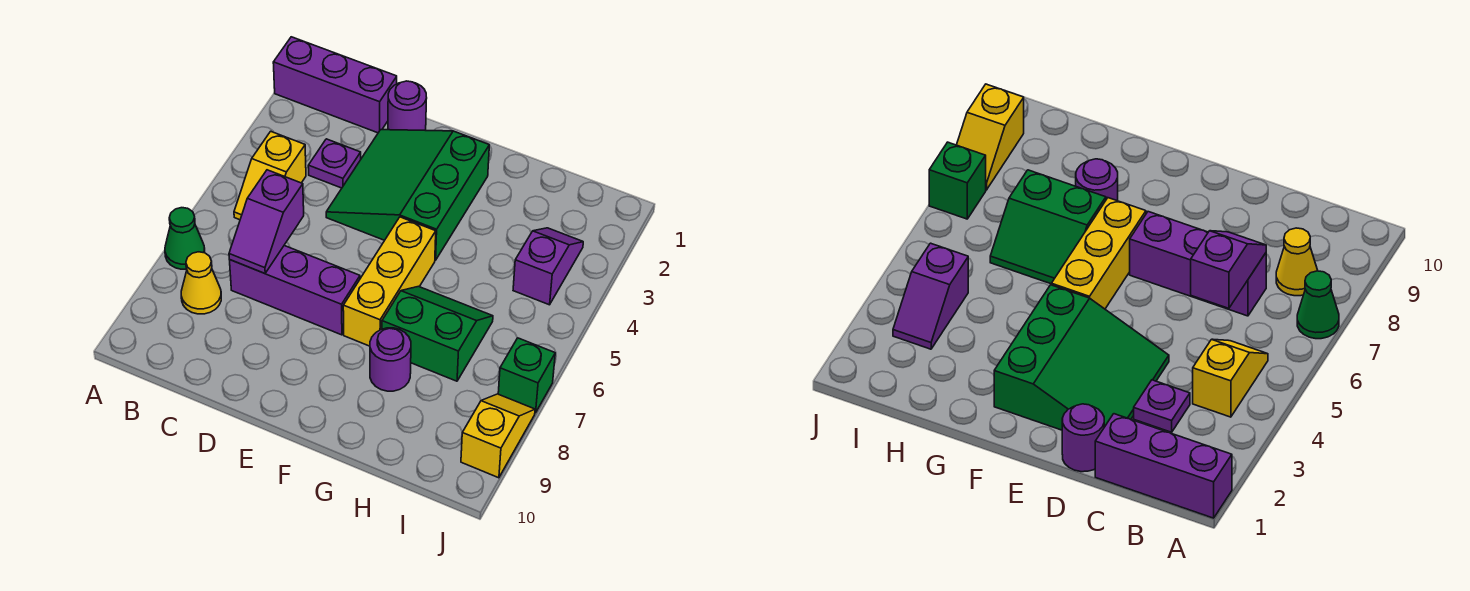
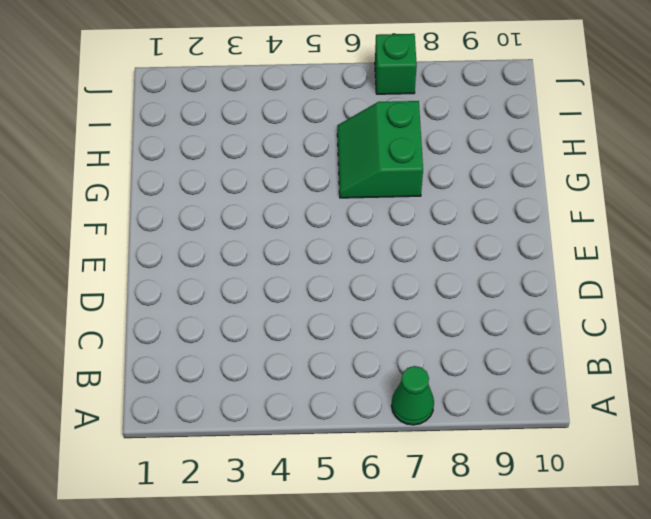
none -> purple brick A1:C1 level 1
none -> yellow slope B4:B5 level 1 top 4
none -> yellow cone B8 level 1

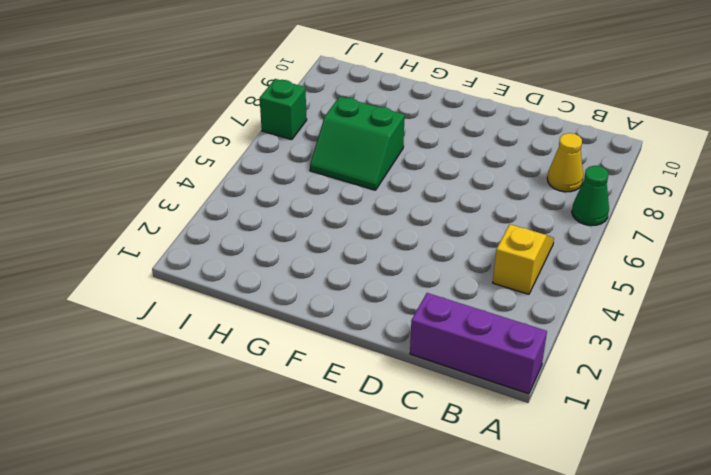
none -> purple plate C3 level 1
none -> purple brick C7:E7 level 1
none -> purple round brick D1 level 1

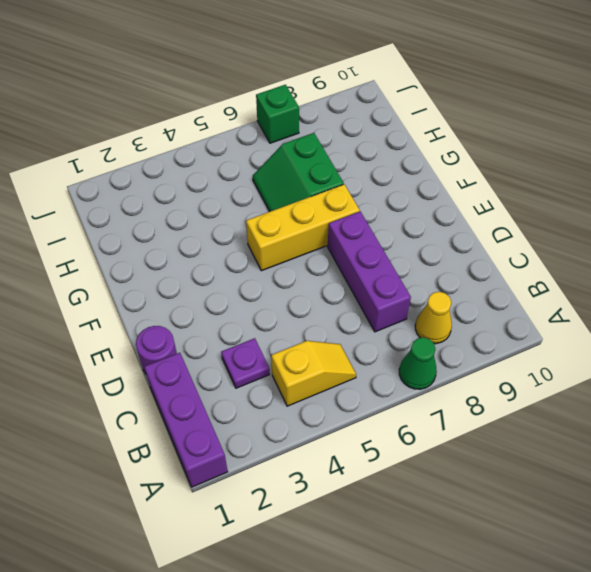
none -> green slope D2:F4 level 1 top F
none -> purple round brick G8 level 1
none -> purple slope I3:I4 level 1 top 4

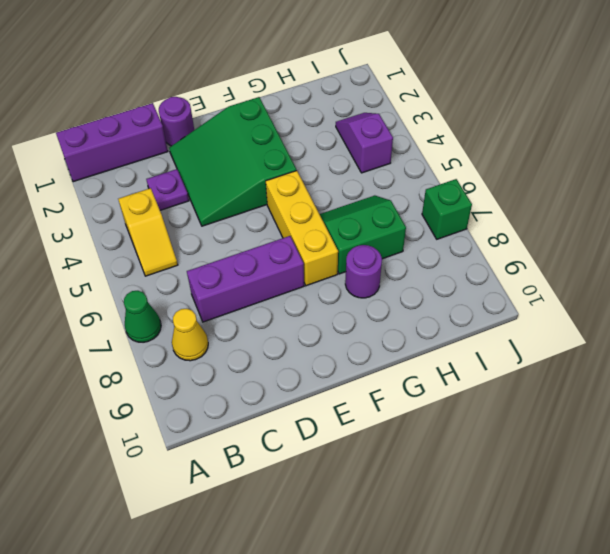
none -> yellow slope J8:J9 level 1 top 9
none -> purple slope C6:C7 level 2 top 6

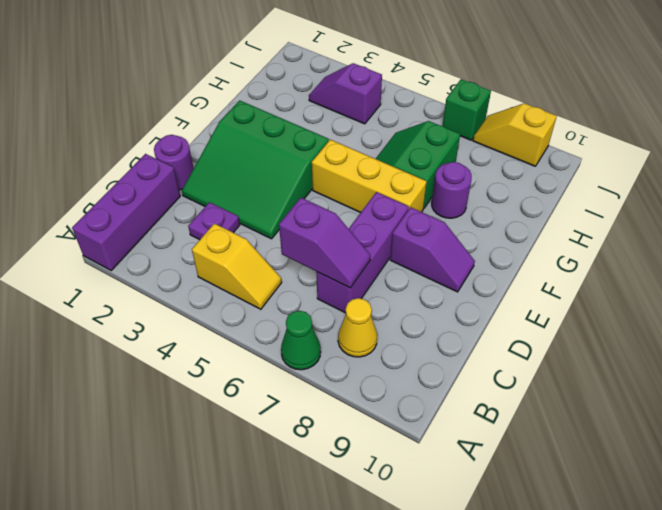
purple slope E8:E9 level 1 top 8 -> none

